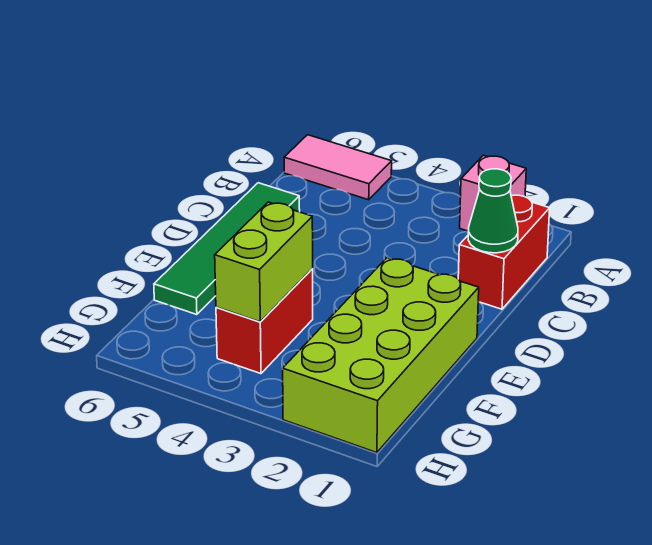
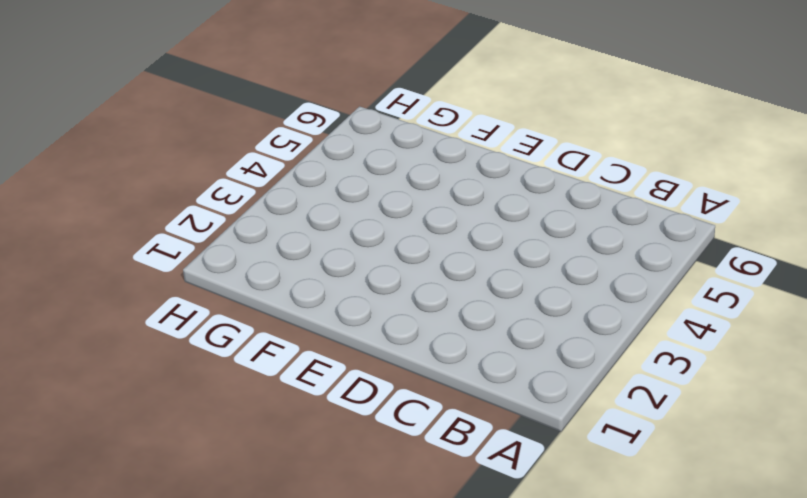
none -> pink brick A2 level 1
none -> pink tile A5:A6 level 1

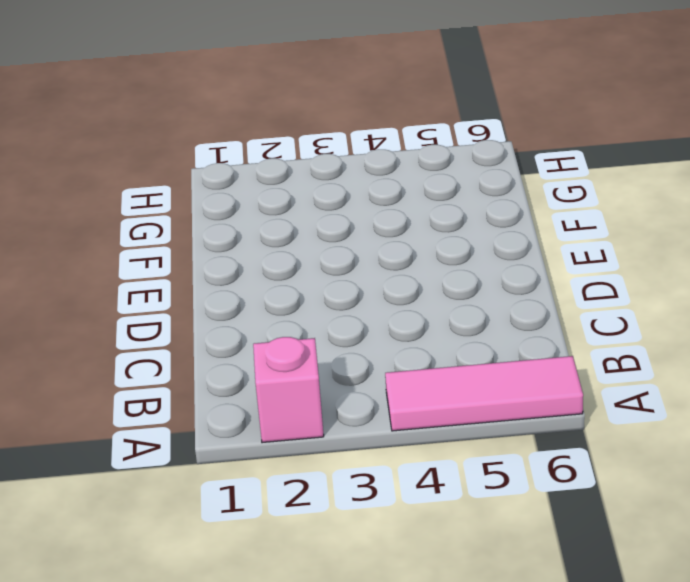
pink tile A4:A6 level 1 -> pink tile A5:A6 level 1
none -> red brick B1:C1 level 1
none -> green tile C6:F6 level 1

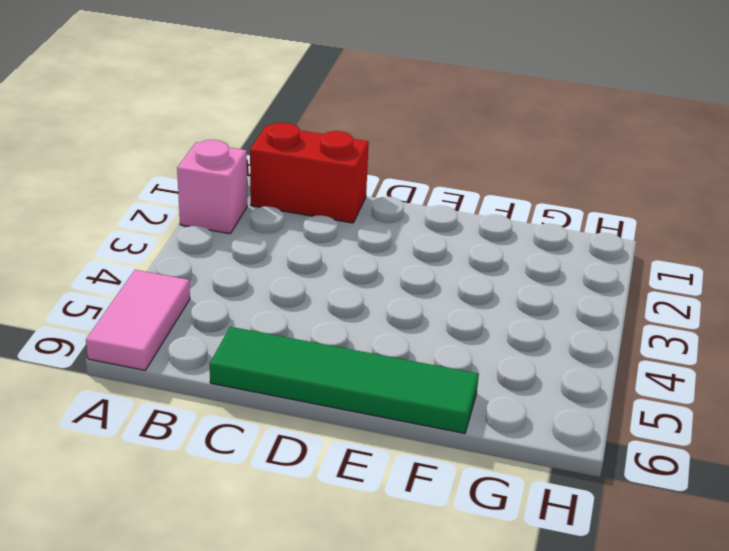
none -> lime brick E1:H2 level 1
none -> red brick F4:G4 level 1

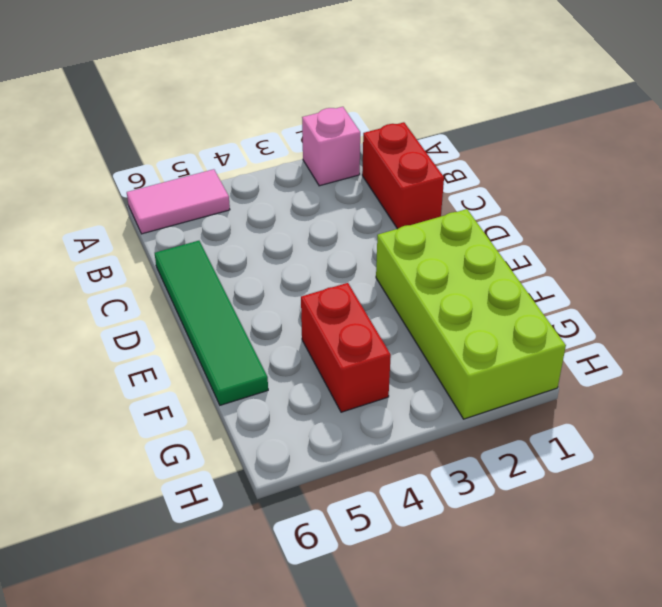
none -> green cone C1 level 2
none -> lime brick F4:G4 level 2

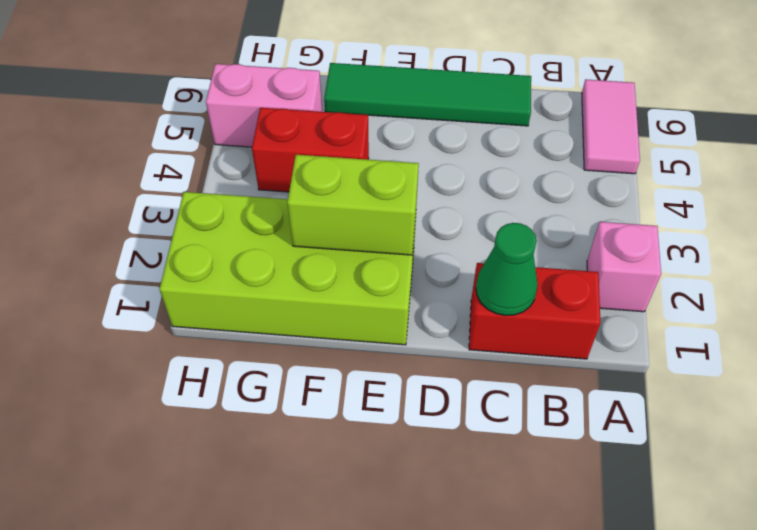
lime brick E2:F2 level 2 -> lime brick F4:G4 level 2
pink brick G5:H5 level 1 -> none

